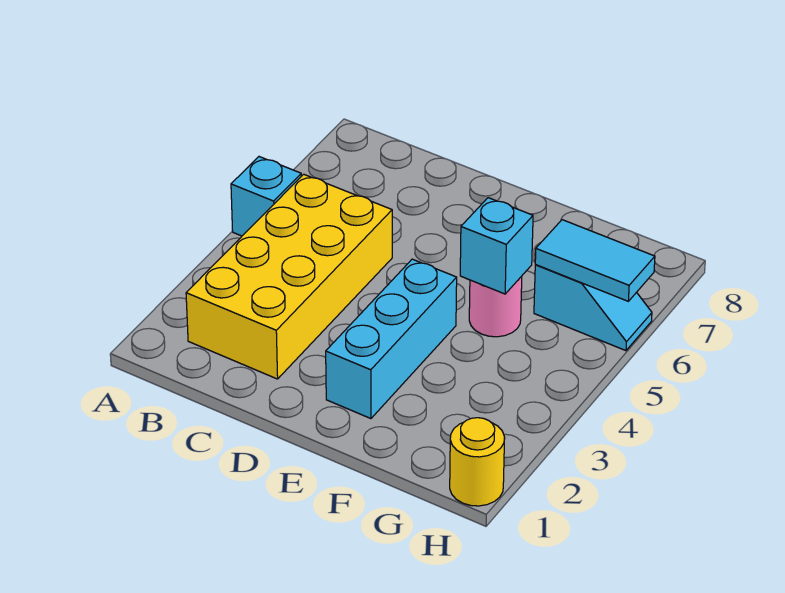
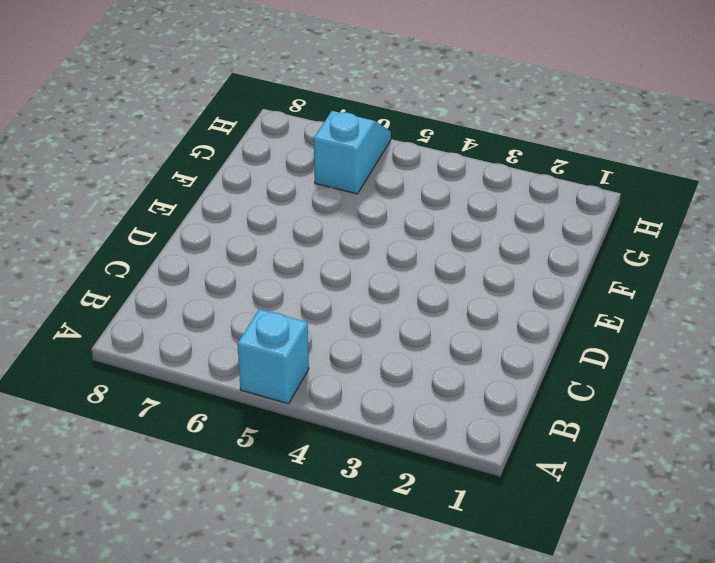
none -> yellow brick B2:C5 level 1
none -> cyan brick E2:E4 level 1

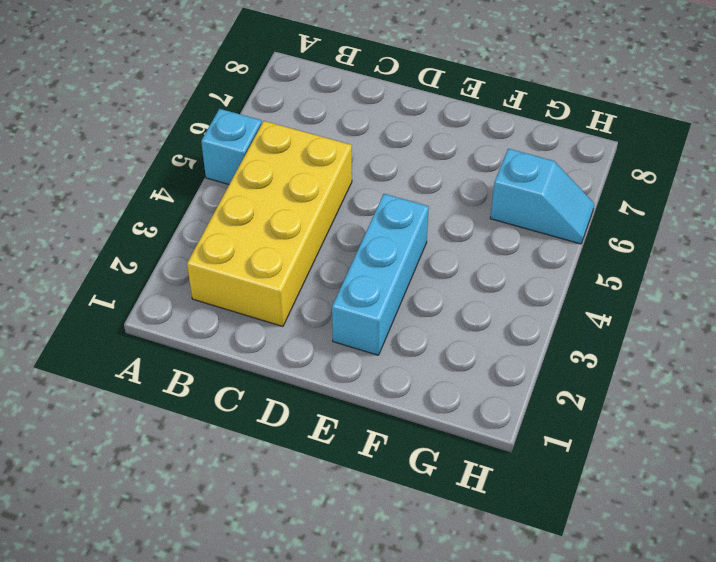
none -> pink round brick F5 level 1
none -> yellow round brick H1 level 1

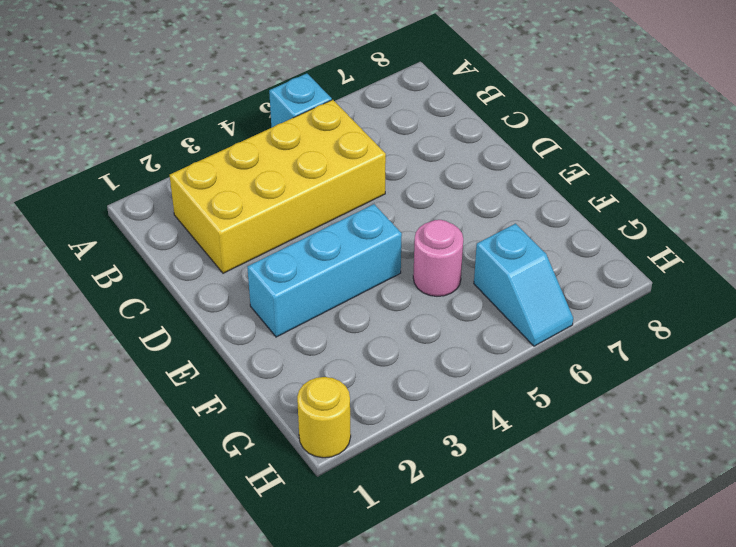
none -> cyan brick F5 level 2
none -> cyan tile G6:H6 level 2

